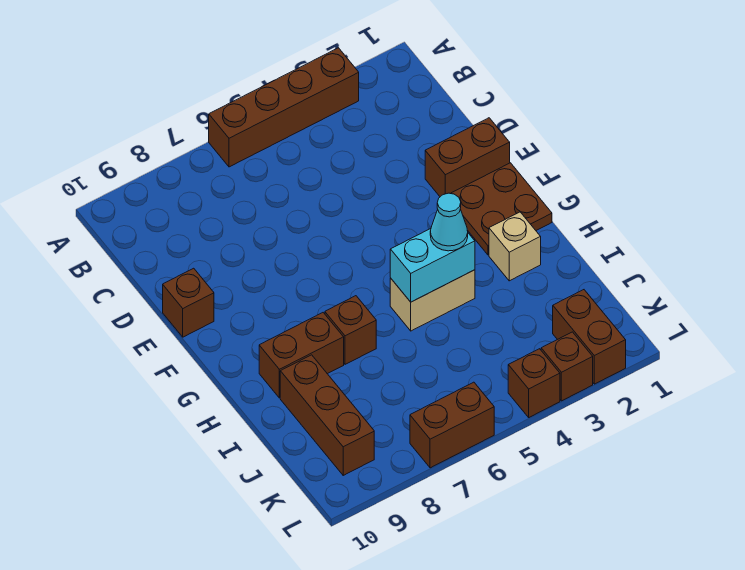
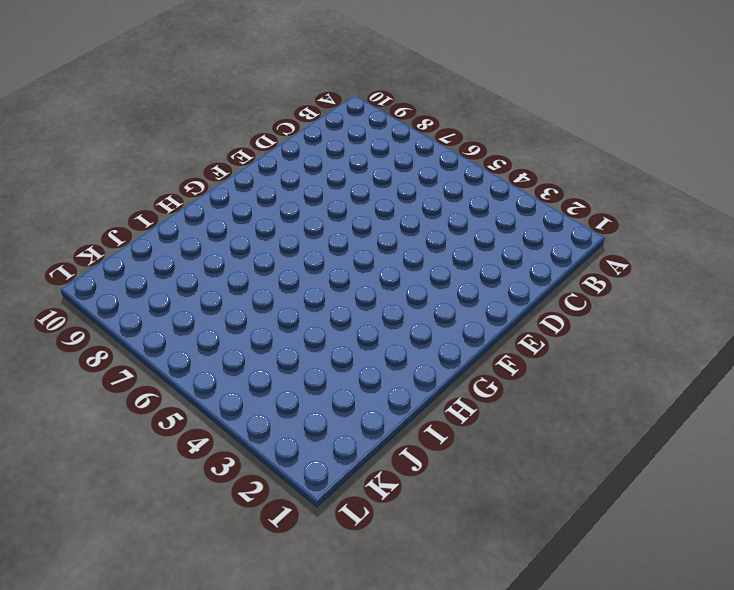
none -> brown brick A3:A6 level 1
none -> brown brick E1:E2 level 1
none -> brown brick E10 level 1

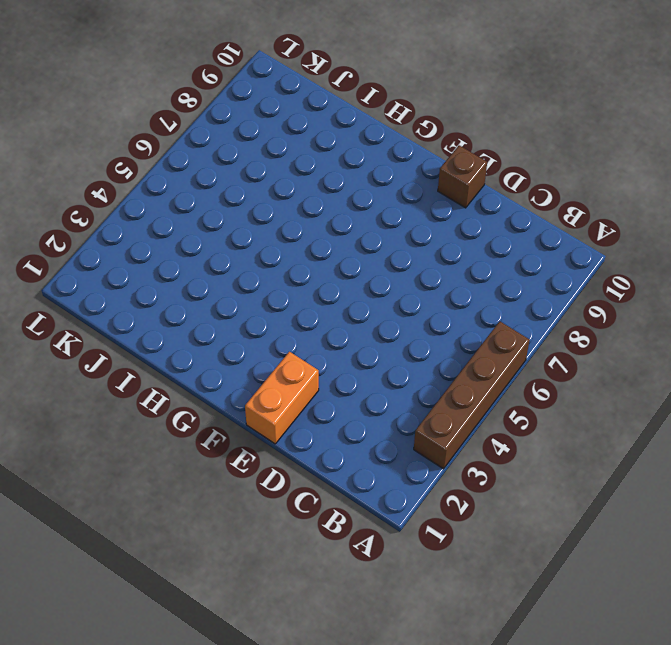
orange brick E1:E2 level 1 -> brown brick E1:E2 level 1
none -> brown plate F1:G2 level 1
none -> tan brick H2 level 1
none -> tan brick H4:H5 level 1

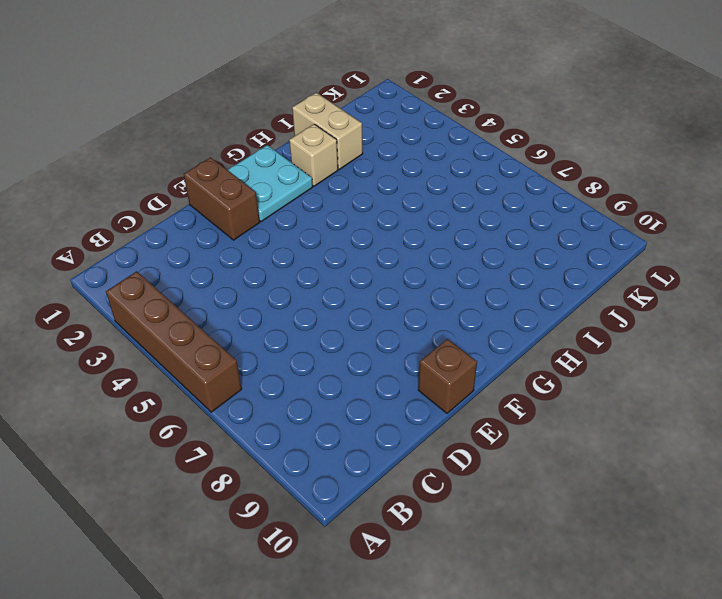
cyan plate F1:G2 level 1 -> brown plate F1:G2 level 1
tan brick I1:I2 level 1 -> tan brick H4:H5 level 1
none -> brown brick H7 level 1
none -> brown brick H8:H9 level 1
none -> brown brick I9:K9 level 1

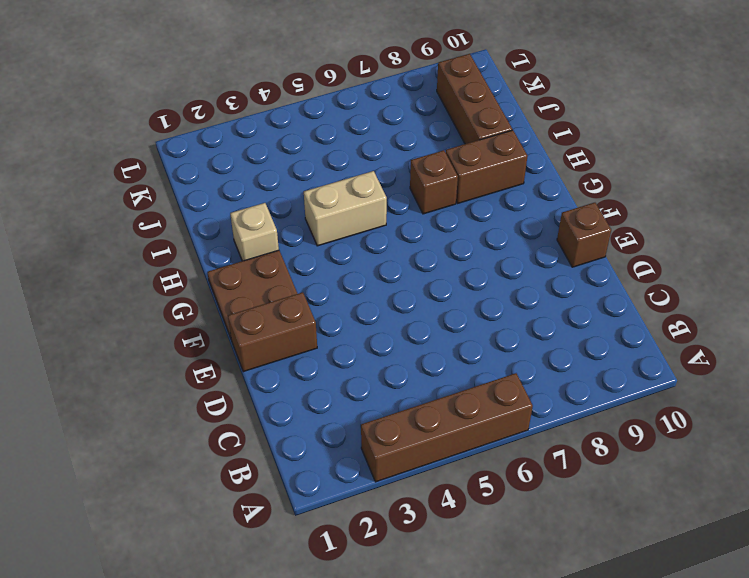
none -> brown brick K2:L2 level 1
none -> brown brick L3 level 1
none -> brown brick L4 level 1

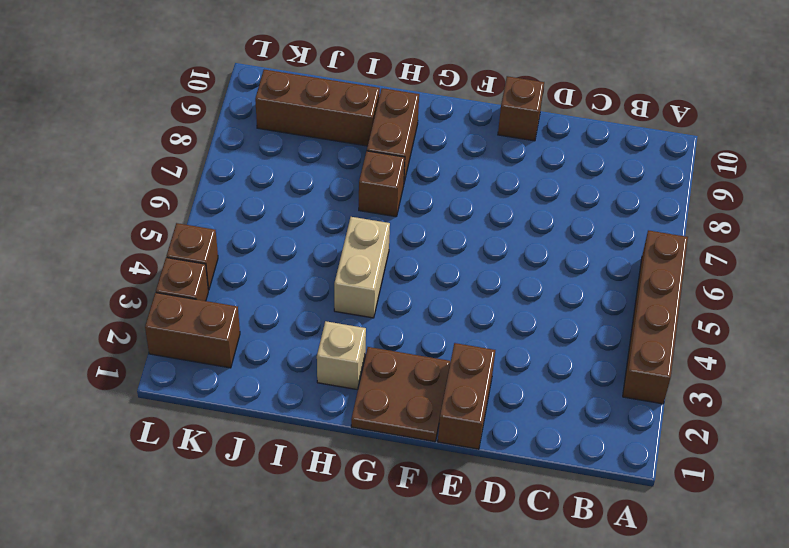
none -> brown brick L6:L7 level 1
none -> cyan brick H4:H5 level 2
none -> cyan cone H4 level 3

